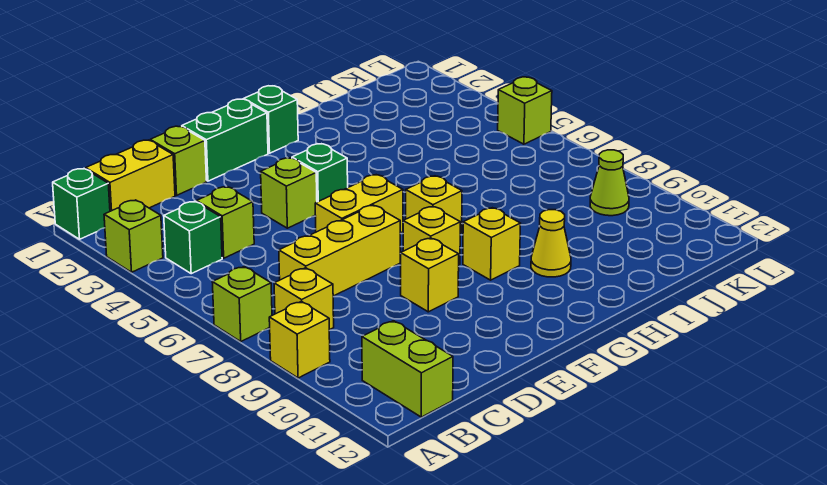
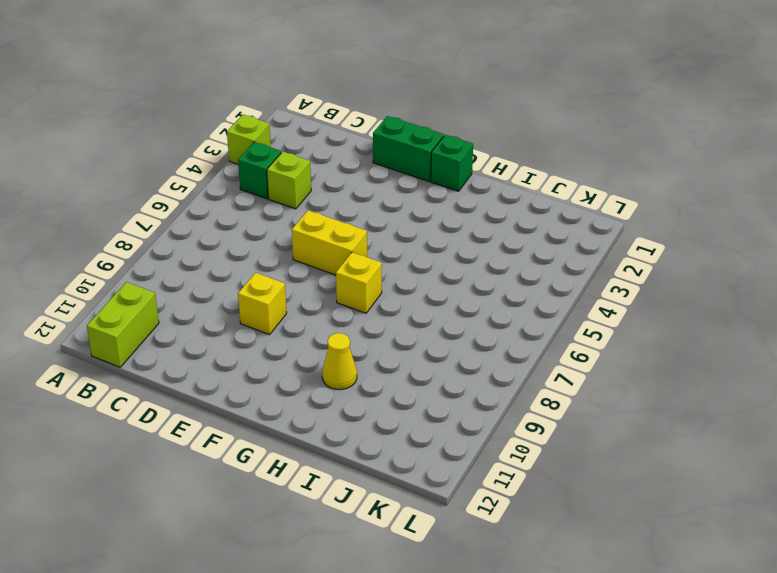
none -> green brick A1 level 1
none -> lime brick A7 level 1
none -> yellow brick A9 level 1

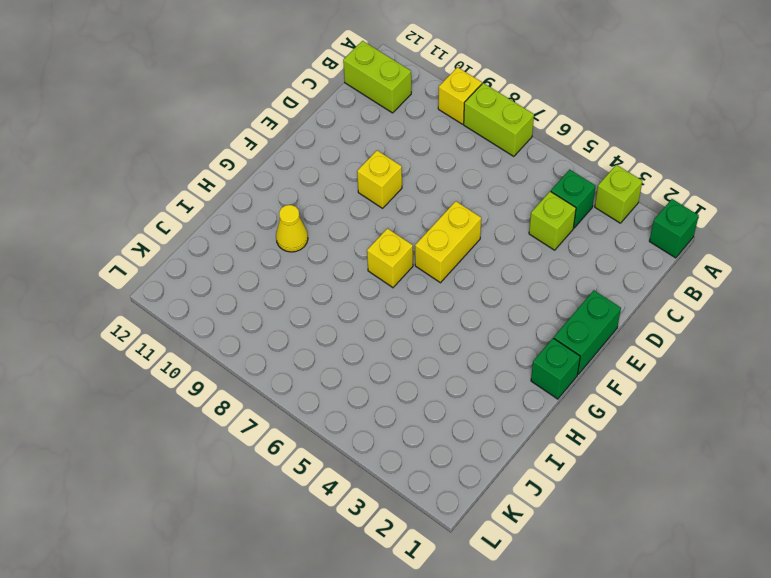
lime brick A7:A8 level 1 -> lime brick A7 level 1
none -> yellow brick B1:C1 level 1
none -> yellow brick B8 level 1
none -> yellow brick C7:E7 level 1

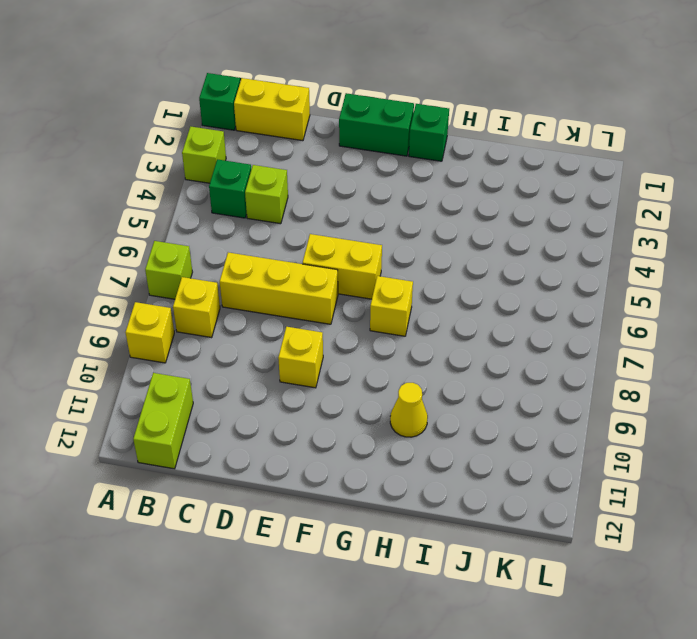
none -> lime brick D1 level 1
none -> lime brick E4 level 1
none -> green brick F4 level 1

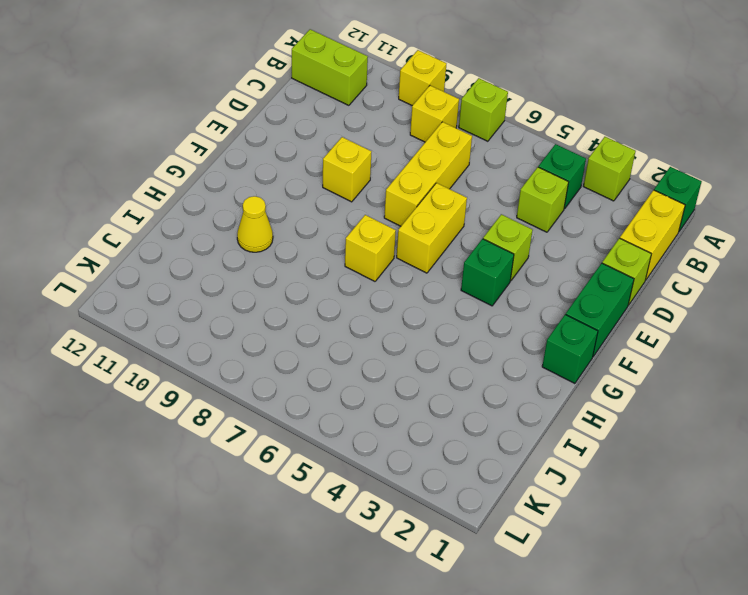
none -> yellow brick F8 level 1
none -> yellow brick G9 level 1
none -> lime cone K9 level 1

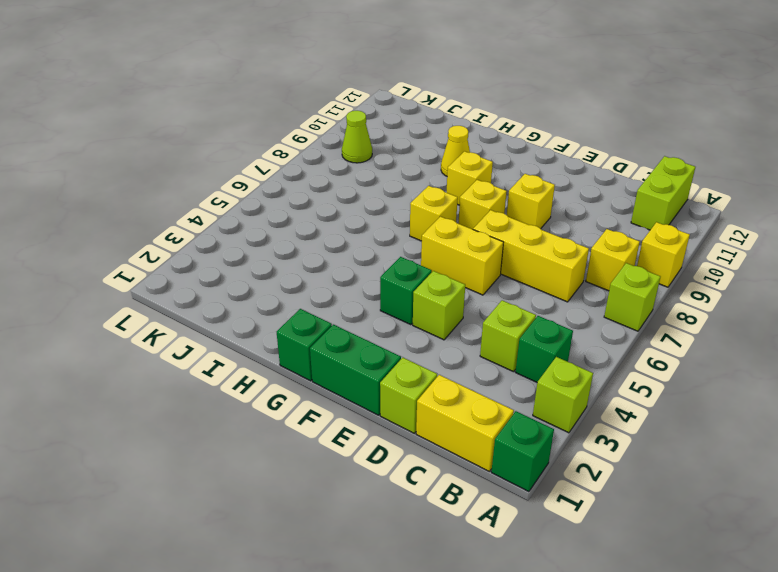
none -> lime brick L5 level 1

